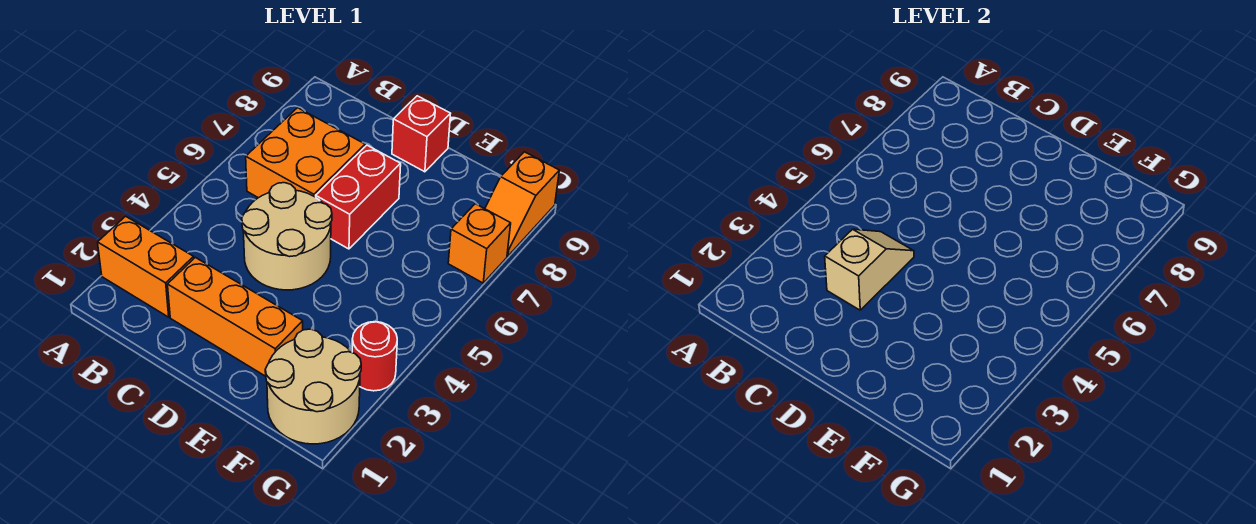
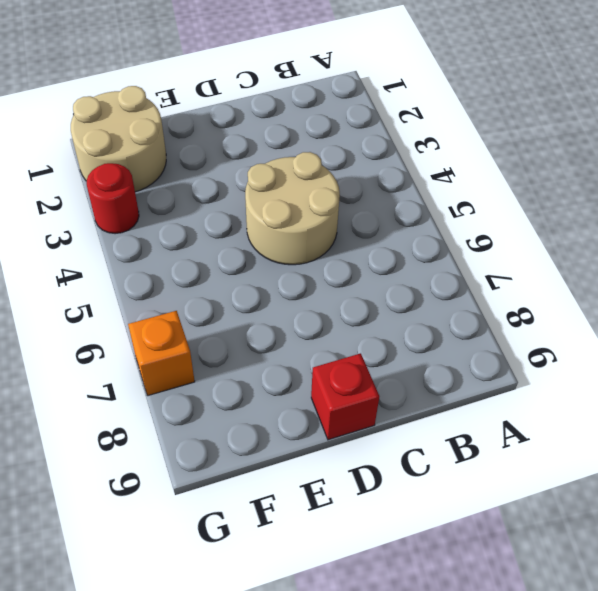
none -> orange brick A2:B2 level 1
none -> orange brick B6:C7 level 1

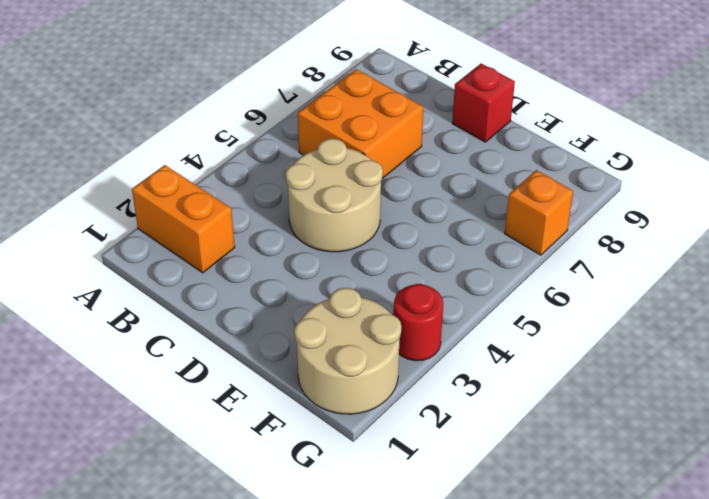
none -> orange brick C2:E2 level 1
none -> red brick D6:D7 level 1

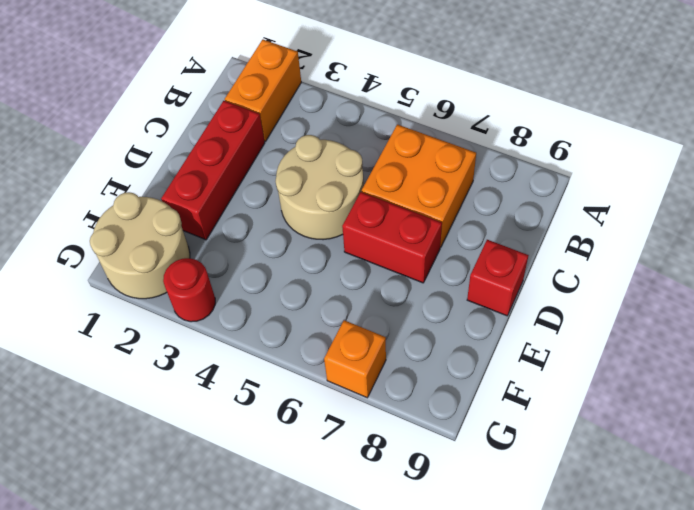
red brick C2:E2 level 1 -> orange brick C2:E2 level 1
none -> orange slope G8:G9 level 1 top 9
none -> tan slope C3:C4 level 2 top 3

